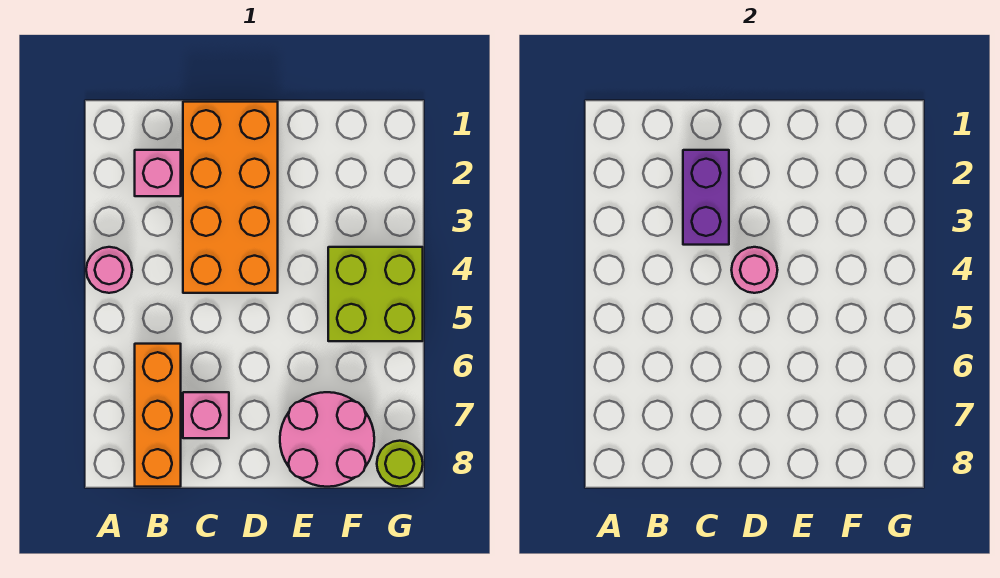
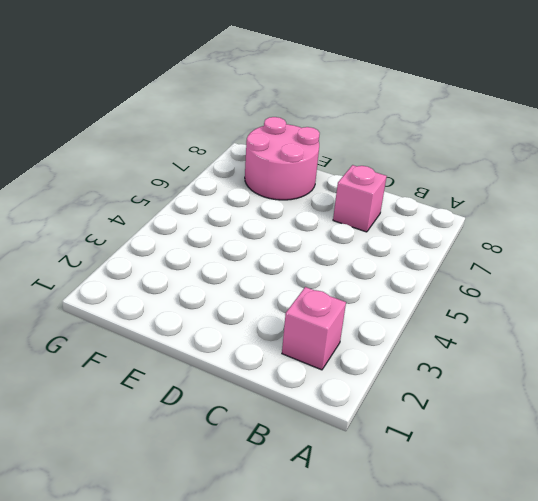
none -> pink round brick A4 level 1
none -> orange brick B6:B8 level 1

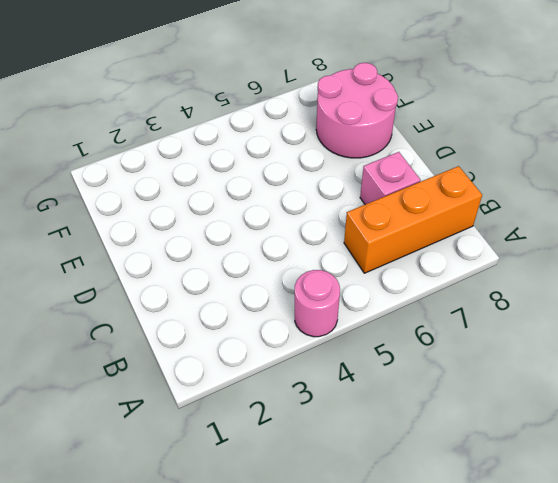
none -> pink brick B2 level 1
none -> orange brick C1:D4 level 1

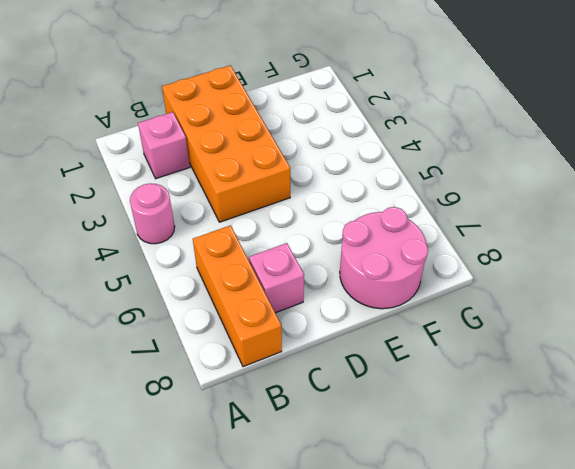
none -> lime brick F4:G5 level 1
none -> lime round brick G8 level 1

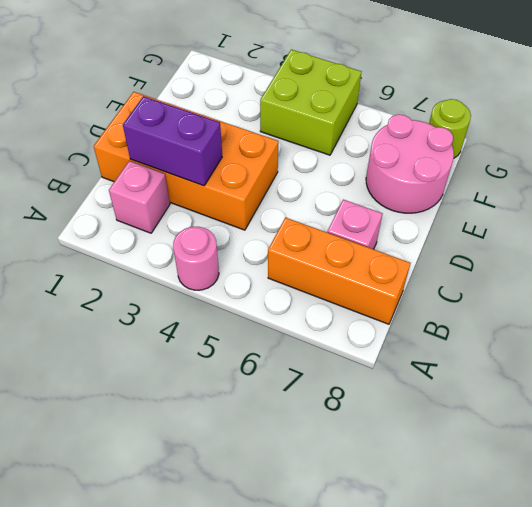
none -> pink round brick D4 level 2

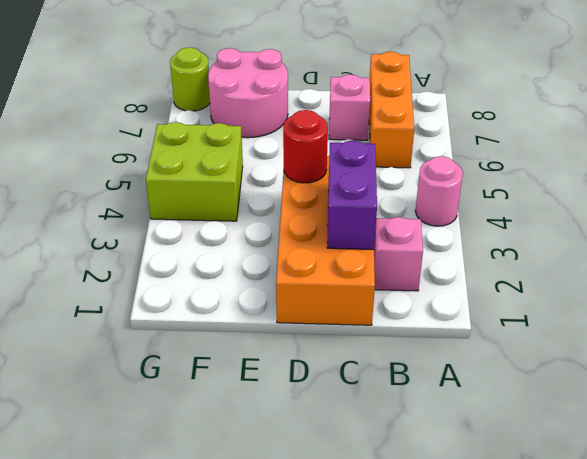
red round brick D4 level 2 -> pink round brick D4 level 2

